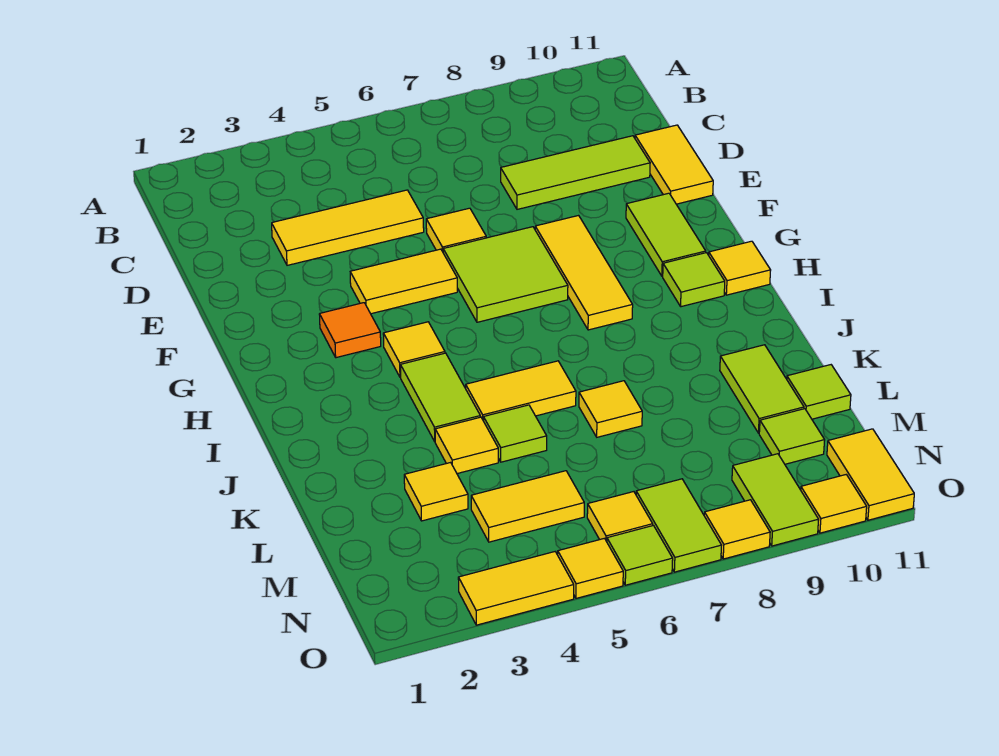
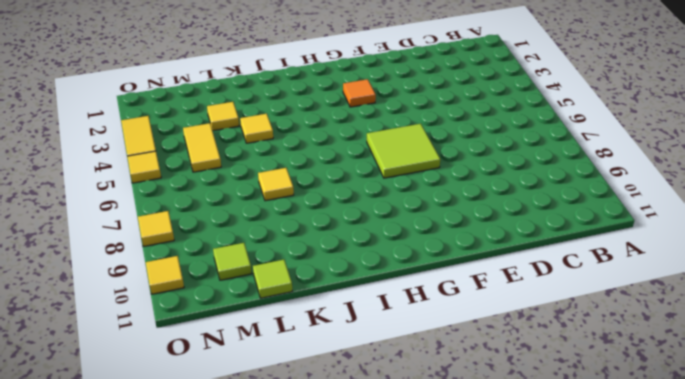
none -> yellow tile D3:D5 level 1
none -> lime tile D8:D10 level 1
none -> yellow tile D11:E11 level 1
none -> yellow tile E6 level 1

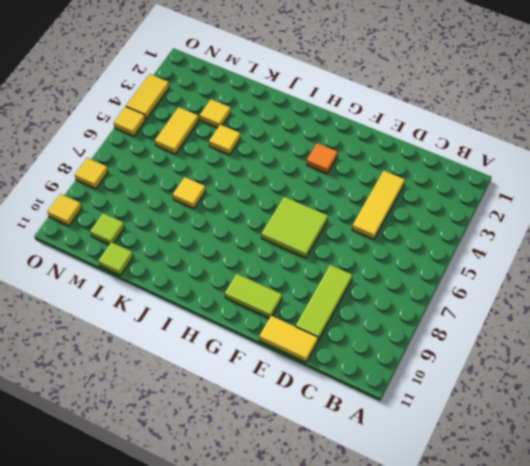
none -> yellow tile E6 level 1
none -> yellow tile F4:F5 level 1
none -> yellow tile F8:H8 level 1
none -> yellow tile H4 level 1

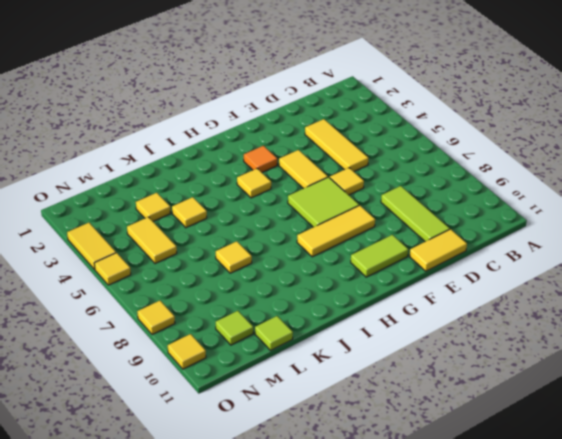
none -> lime tile H10 level 1
none -> yellow tile H11 level 1
none -> lime tile I4:J4 level 1
none -> yellow tile J5:J6 level 1

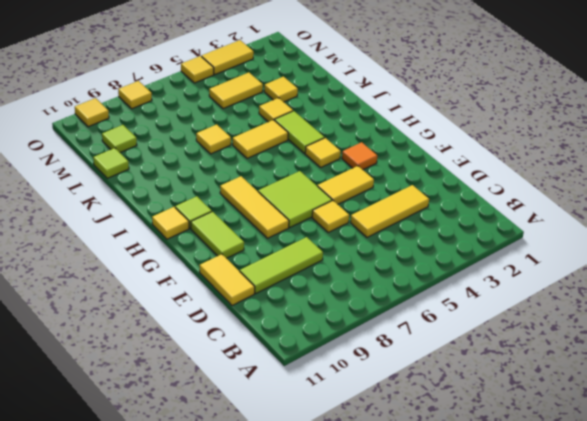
none -> lime tile K5 level 1
none -> lime tile K10:L10 level 1
none -> yellow tile N6 level 1
none -> lime tile N7:O7 level 1

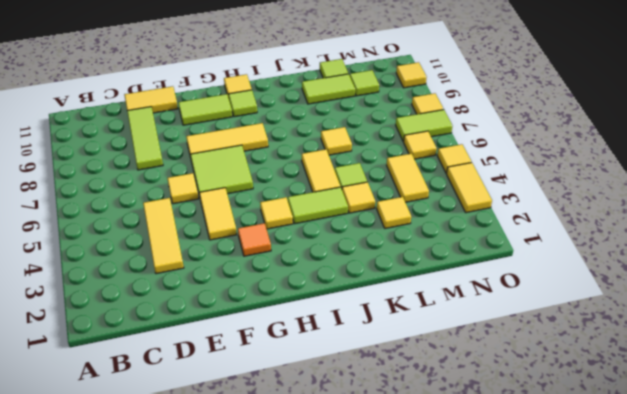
none -> lime tile N9:O9 level 1
none -> yellow tile N11:O11 level 1
none -> lime tile O6 level 1

